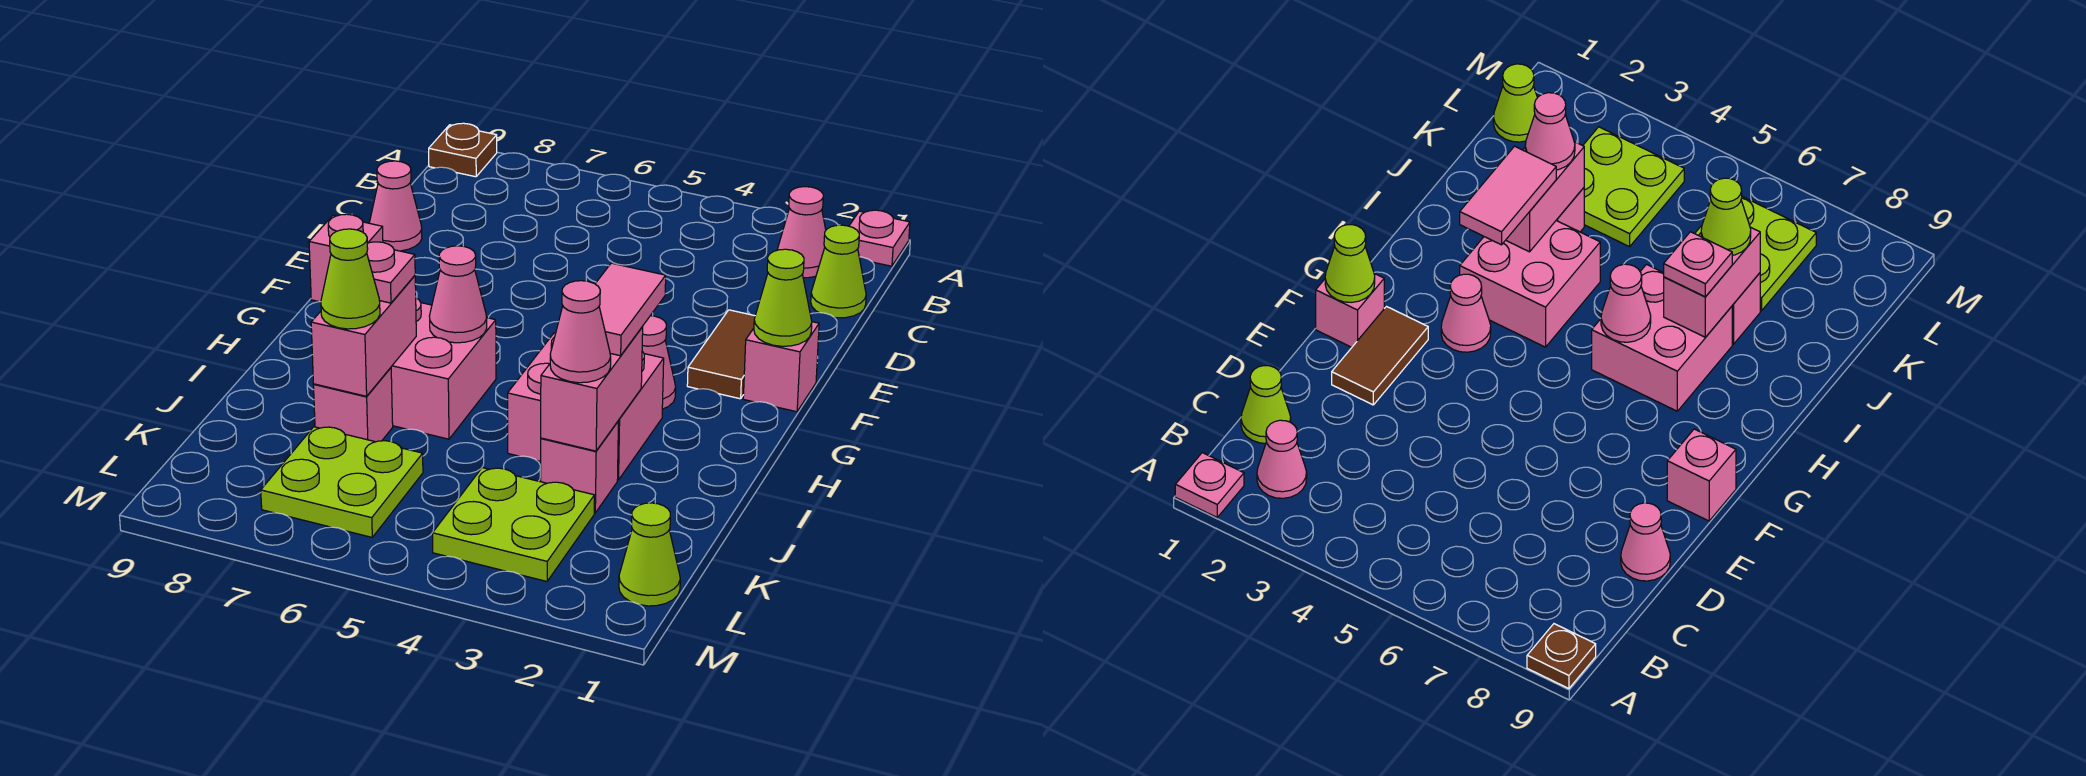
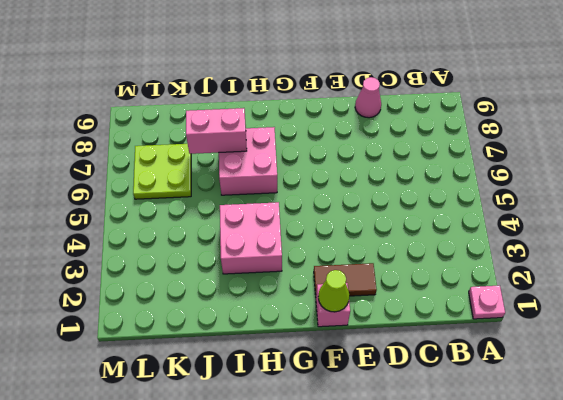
none -> brown plate A9 level 1
none -> pink cone B2 level 1
none -> lime cone C1 level 1

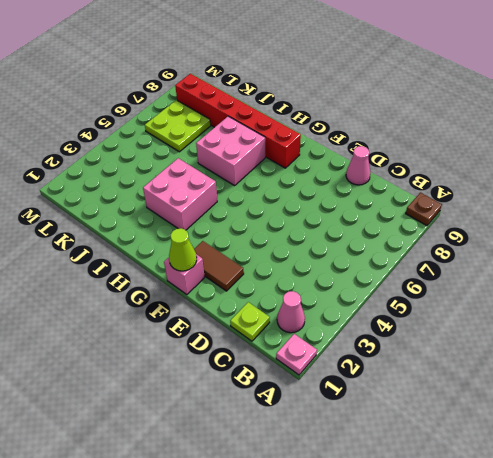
lime plate C1 level 1 -> lime cone C1 level 1
red brick G8:L8 level 1 -> none
none -> pink brick F9 level 1
none -> pink cone G3 level 1
none -> pink brick J3 level 1

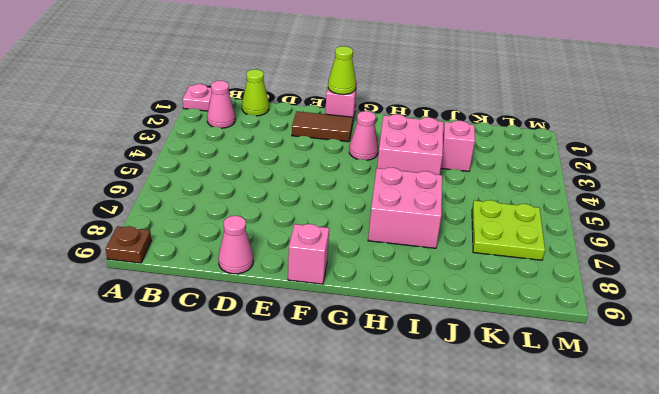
none -> pink brick J7 level 1
none -> lime plate K3:L4 level 1
none -> lime cone L1 level 1

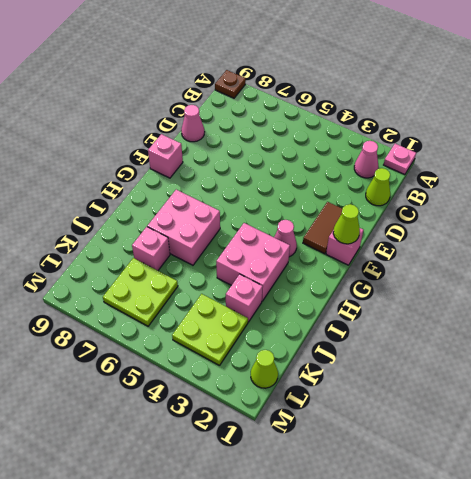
none -> pink cone H6 level 2
none -> pink brick I3:J3 level 2
none -> pink brick I7:J7 level 2

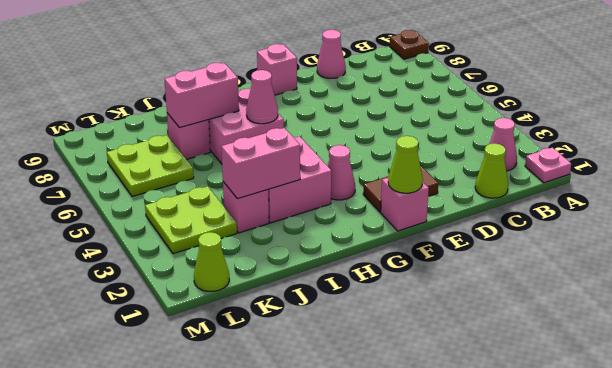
none -> pink tile H3:I3 level 3
none -> pink plate I7 level 3
none -> pink cone J3 level 3

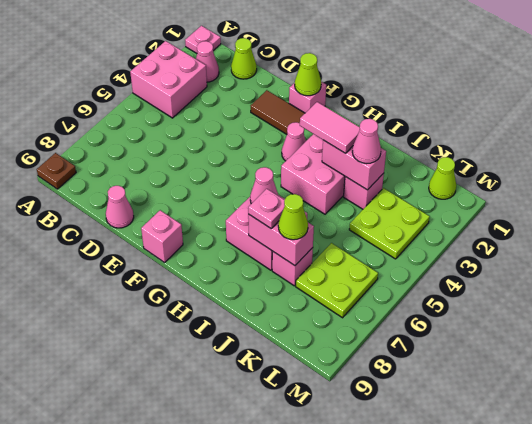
pink brick A3:B4 level 1 -> none

